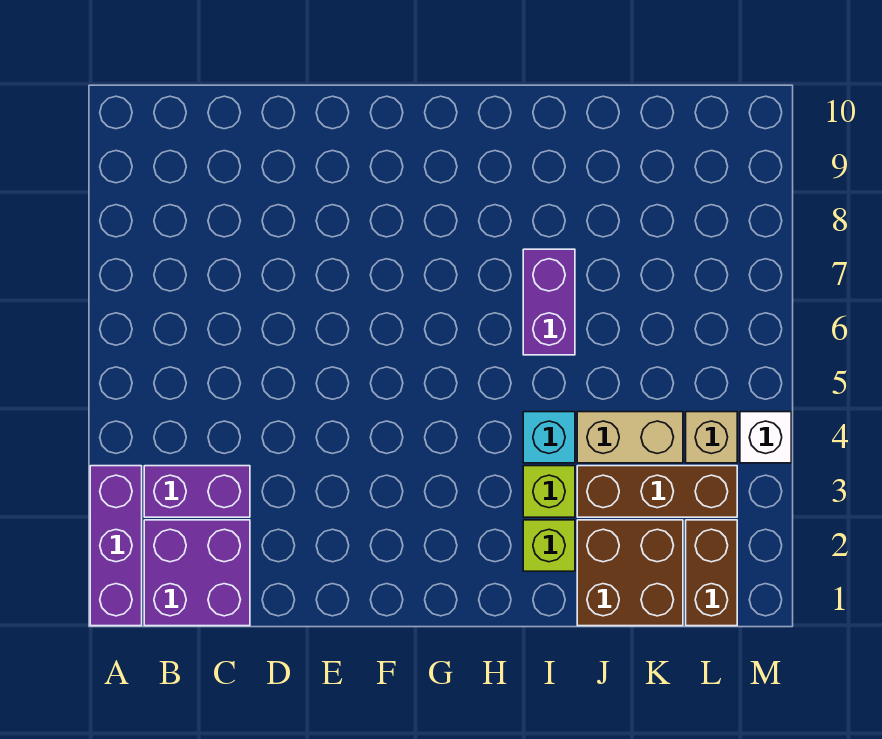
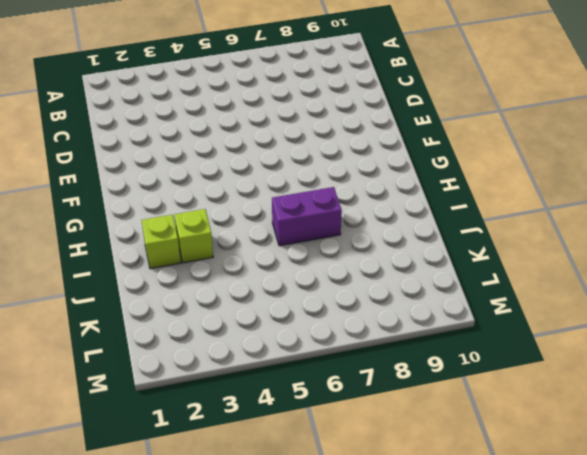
none -> purple brick A1:A3 level 1
none -> purple brick B1:C2 level 1
none -> purple brick B3:C3 level 1

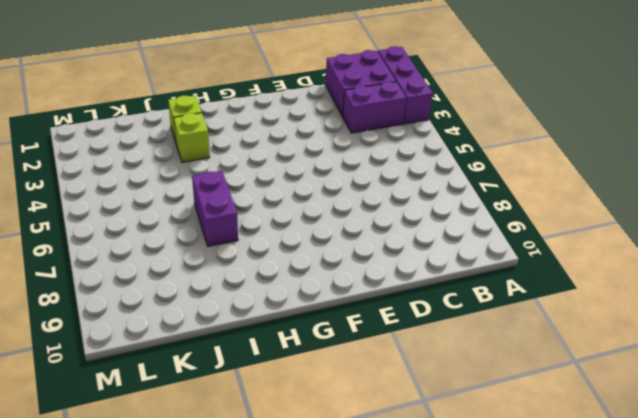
none -> cyan brick I4 level 1
none -> brown brick J1:K2 level 1
none -> brown brick J3:L3 level 1

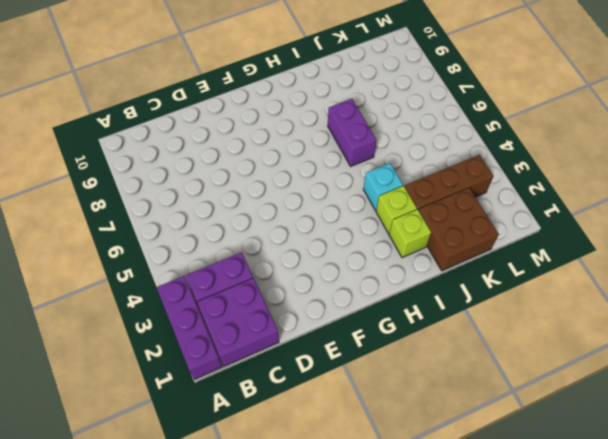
none -> tan brick J4:K4 level 1
none -> brown brick L1:L2 level 1
none -> tan brick L4 level 1

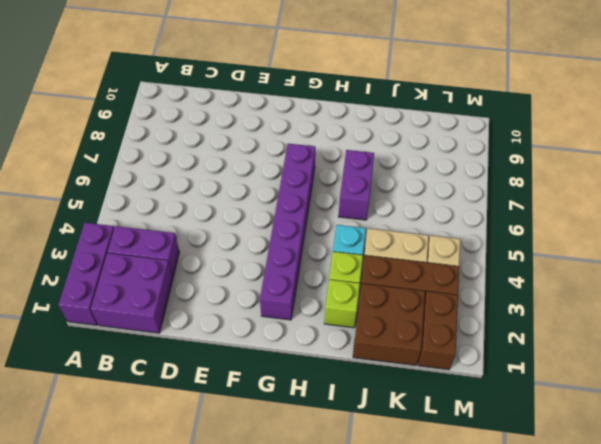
purple brick G2:G7 level 1 -> none
none -> white brick M4 level 1

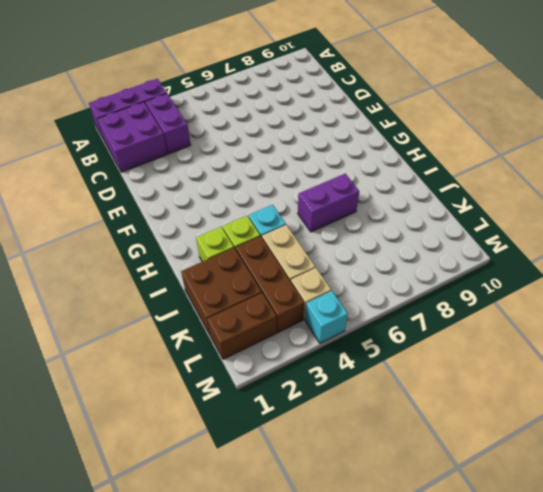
cyan brick M4 level 1 -> white brick M4 level 1

